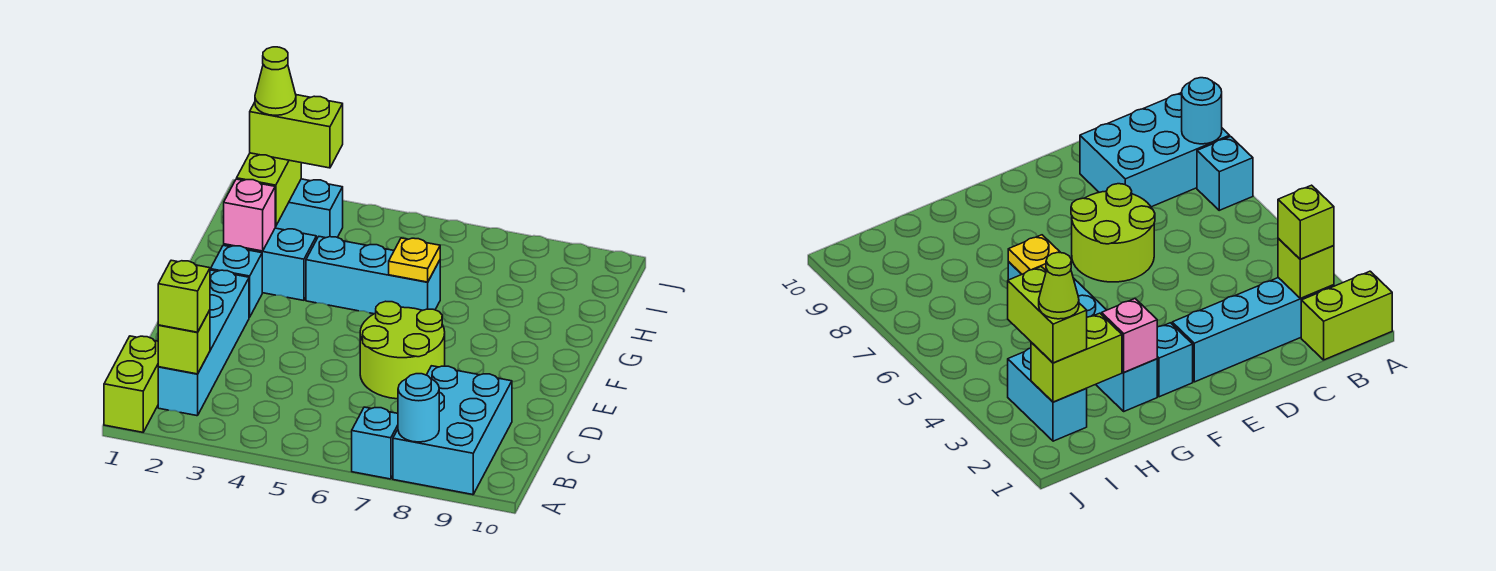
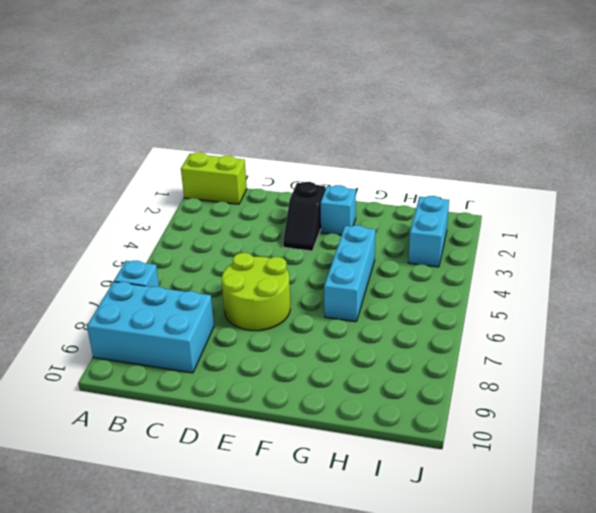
black slope E2:E3 level 1 top 2 -> cyan brick B2:E2 level 1
none -> cyan brick G2:G3 level 1
none -> cyan round brick A8 level 2
none -> lime brick B2 level 2

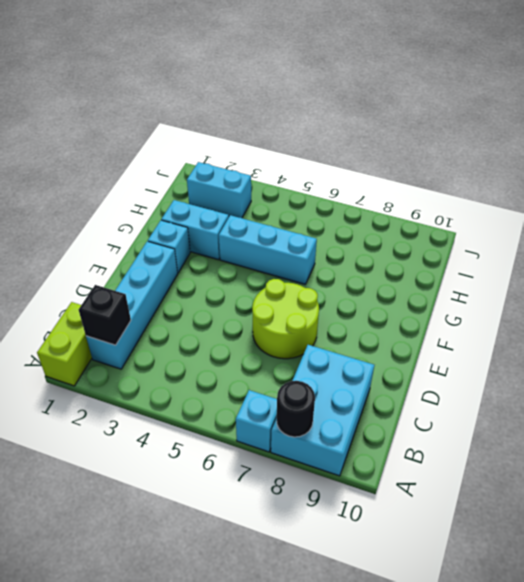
black round brick A8 level 2 -> cyan round brick A8 level 2
black brick B2 level 2 -> lime brick B2 level 2
none -> pink brick G2 level 2
none -> yellow plate G6 level 2
none -> lime brick H2:I2 level 2

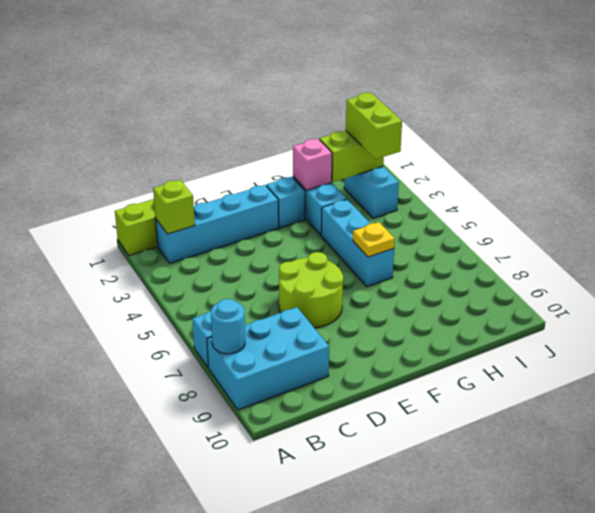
none -> lime brick B2 level 3
none -> lime cone I2 level 4

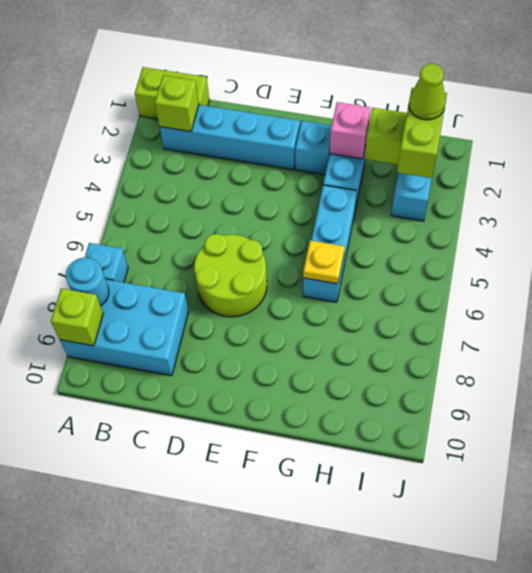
lime brick A9 level 2 -> lime brick B2 level 3

